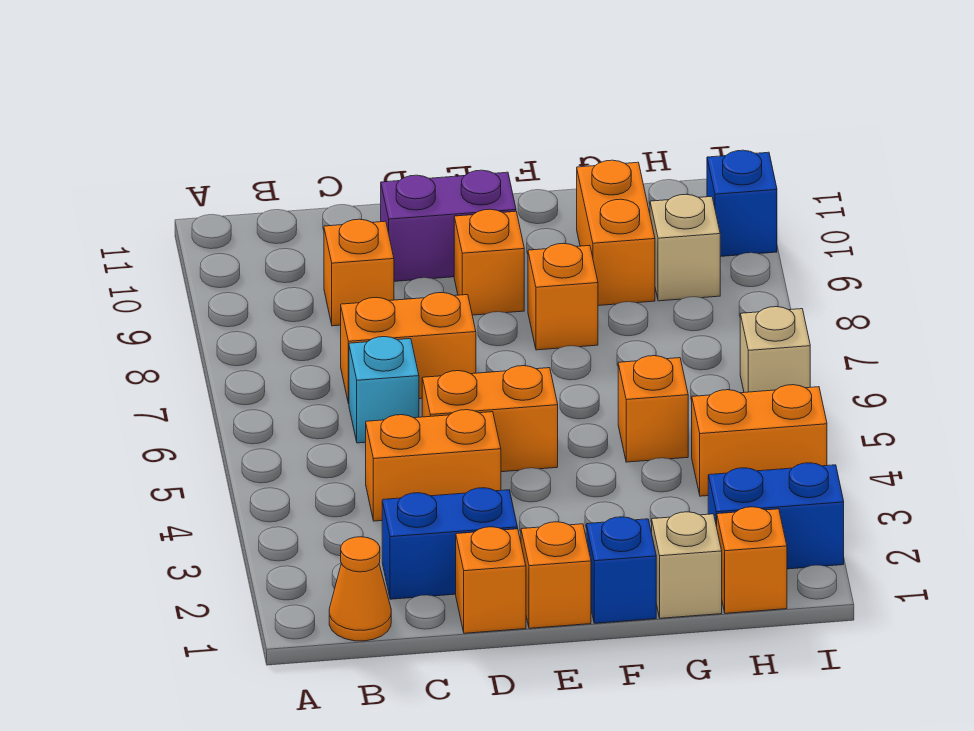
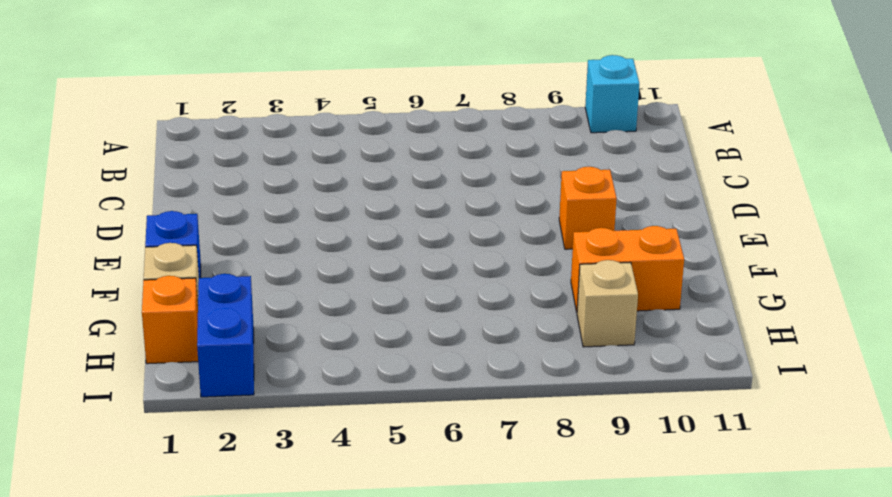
cyan brick A10 level 1 -> cyan brick C6 level 1
none -> orange cone B1 level 1
none -> blue brick C2:D2 level 1
none -> orange brick C4:D4 level 1

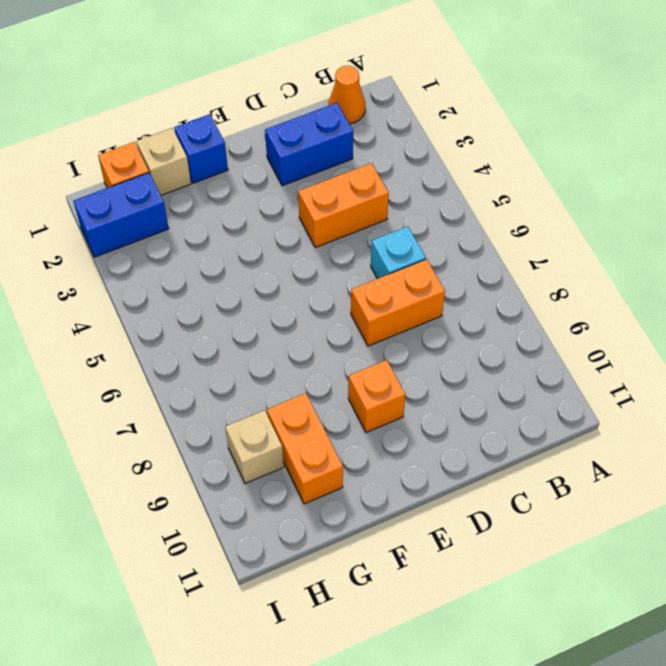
none -> orange brick C9 level 1
none -> orange brick D1 level 1
none -> orange brick D5:E5 level 1

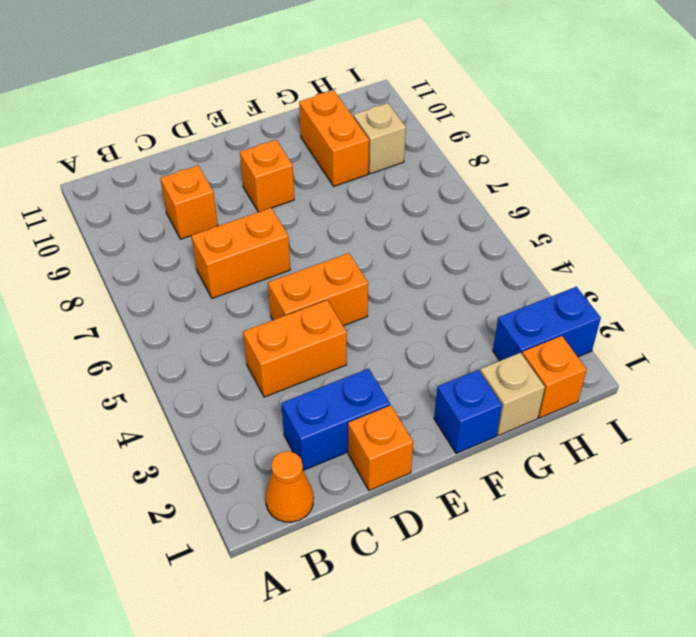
none -> cyan brick C6 level 1
none -> purple brick D10:E10 level 1
none -> orange brick E1 level 1

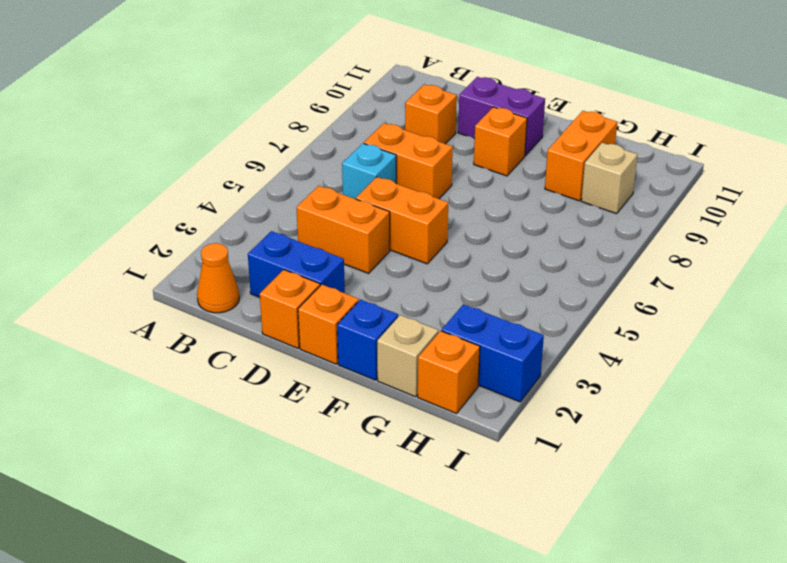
none -> orange brick F8 level 1
none -> orange brick G5 level 1
none -> orange brick H4:I4 level 1

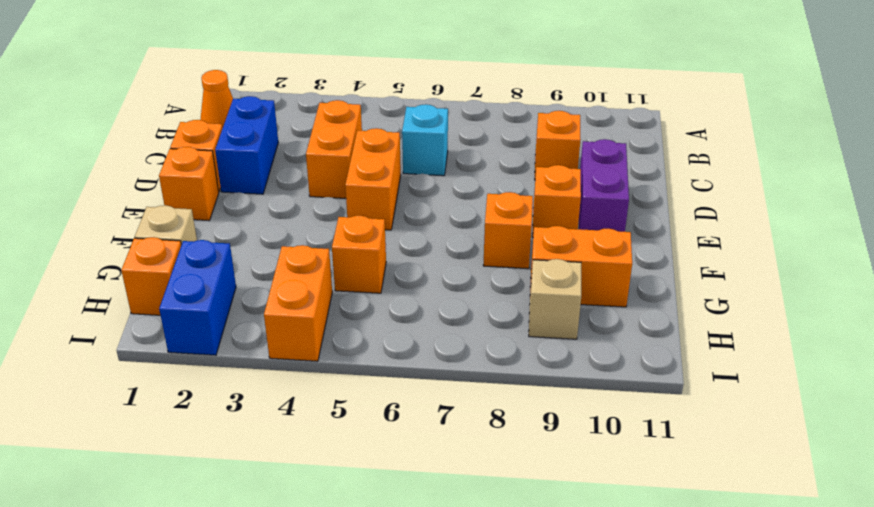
none -> orange brick C7:D7 level 1
none -> blue brick F1 level 1
none -> tan brick I6 level 1

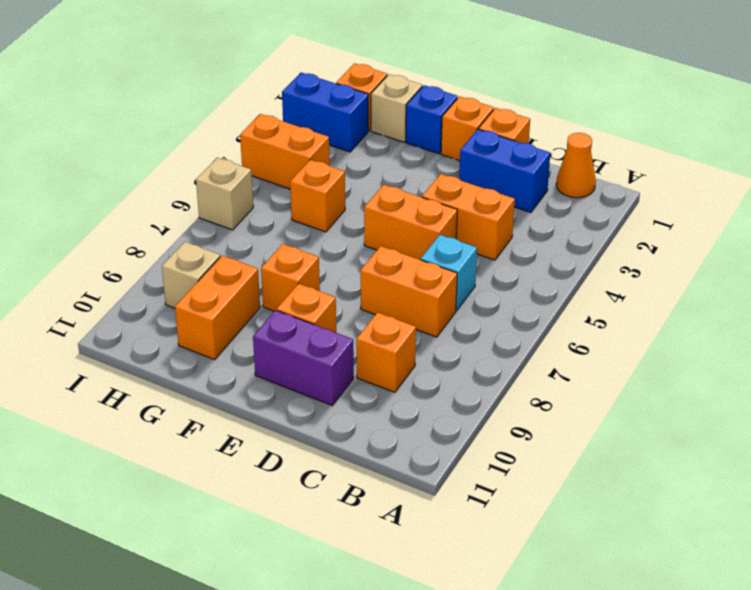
none -> blue brick I10 level 1

